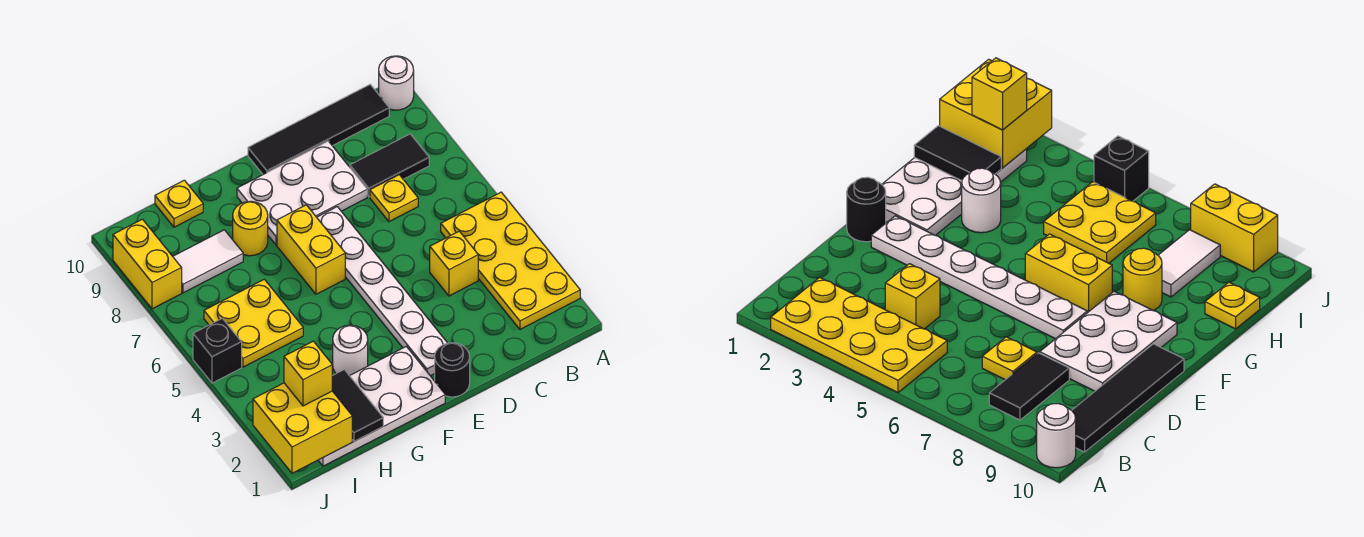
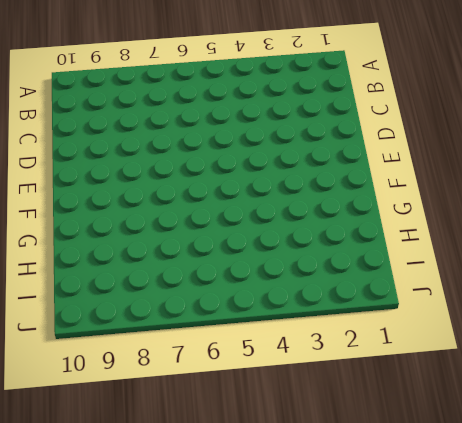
none -> yellow plate A2:B5 level 1
none -> white round brick A10 level 1
none -> black tile B8:C8 level 1

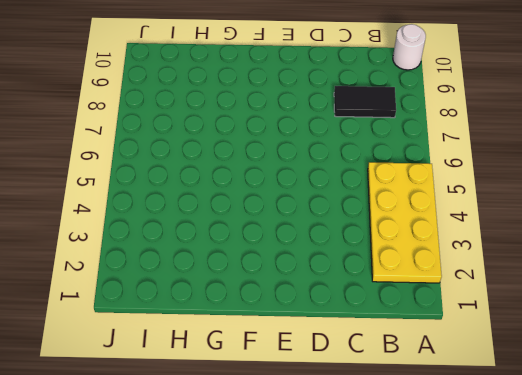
none -> black tile B10:E10 level 1
none -> yellow brick C4 level 1
none -> yellow plate C7 level 1

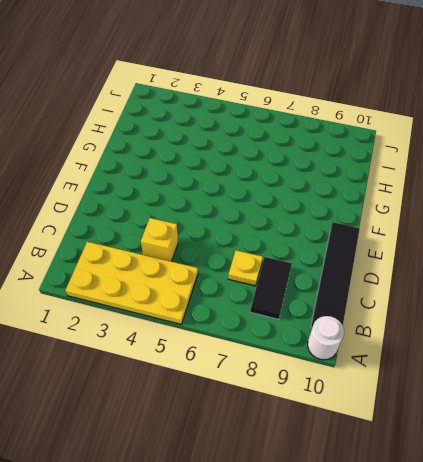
none -> white plate D8:F9 level 1
none -> black round brick E1 level 1
none -> white plate E2:E7 level 1

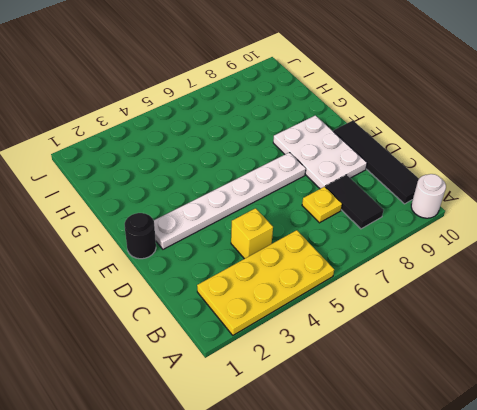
none -> white plate F1:I2 level 1
none -> yellow brick F6:F7 level 1
none -> white round brick G3 level 1

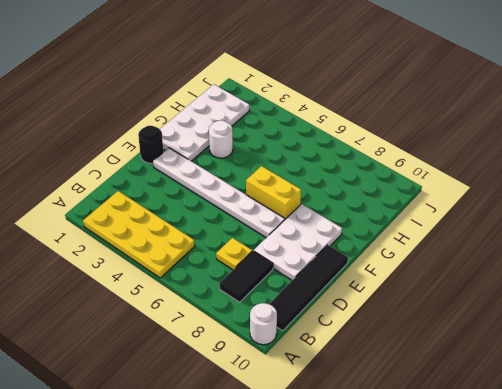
none -> yellow brick C4 level 1
none -> yellow round brick G8 level 1
none -> yellow plate H5:I6 level 1

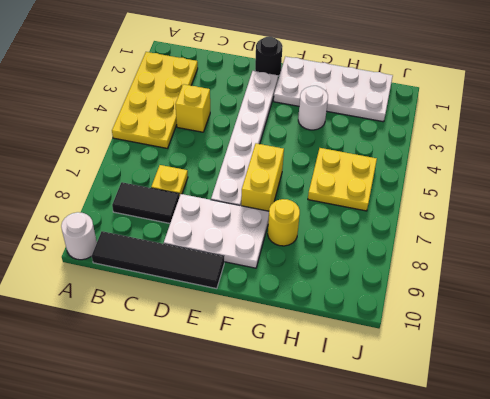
none -> white tile H8:I8 level 1
none -> yellow plate H10 level 1
none -> black brick J5 level 1

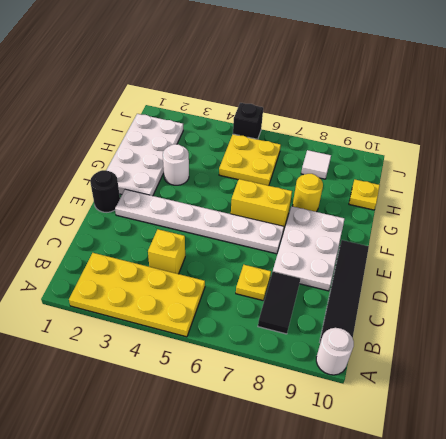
white tile I8 level 1 -> white tile H8:I8 level 1
none -> yellow brick J8:J9 level 1
none -> black tile H1:H2 level 2
none -> yellow brick I1:J2 level 2

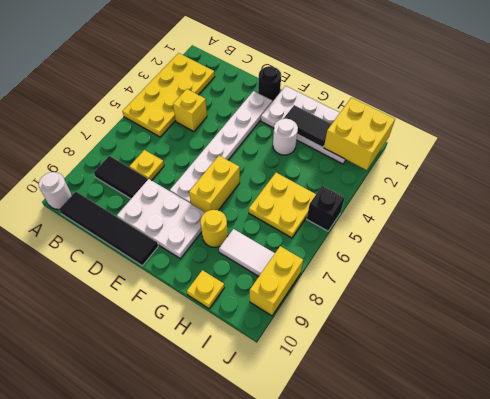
black tile G2:H2 level 2 -> black tile H1:H2 level 2
none -> yellow brick I2 level 3

